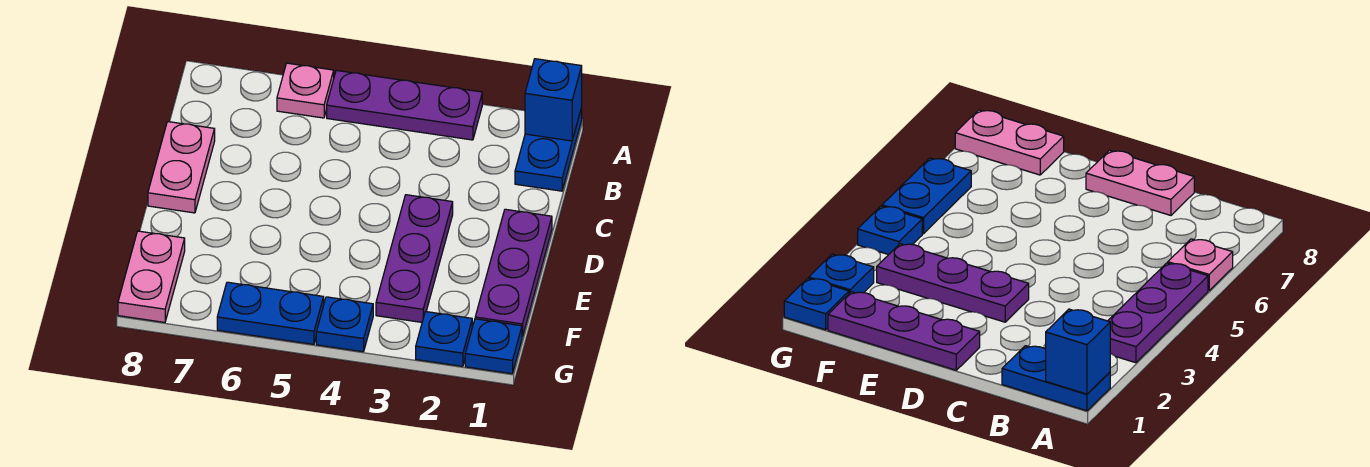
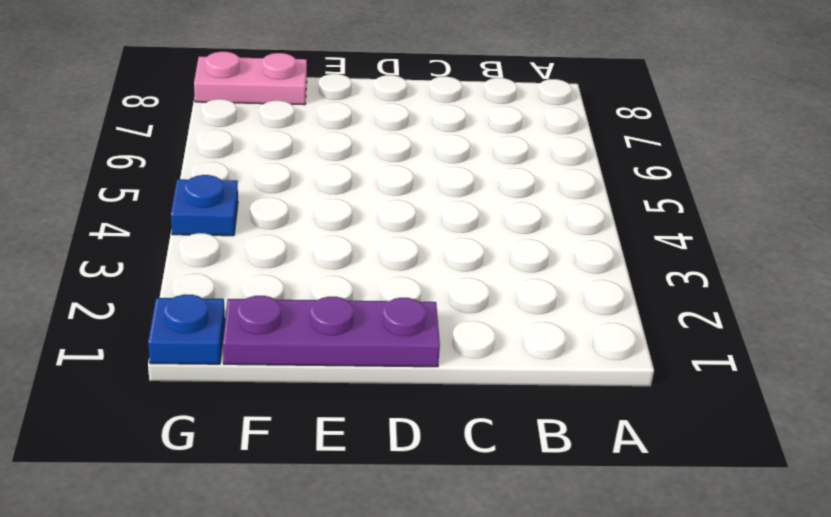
none -> blue plate A1:B1 level 1
none -> purple plate A3:A5 level 1
none -> pink plate A6 level 1

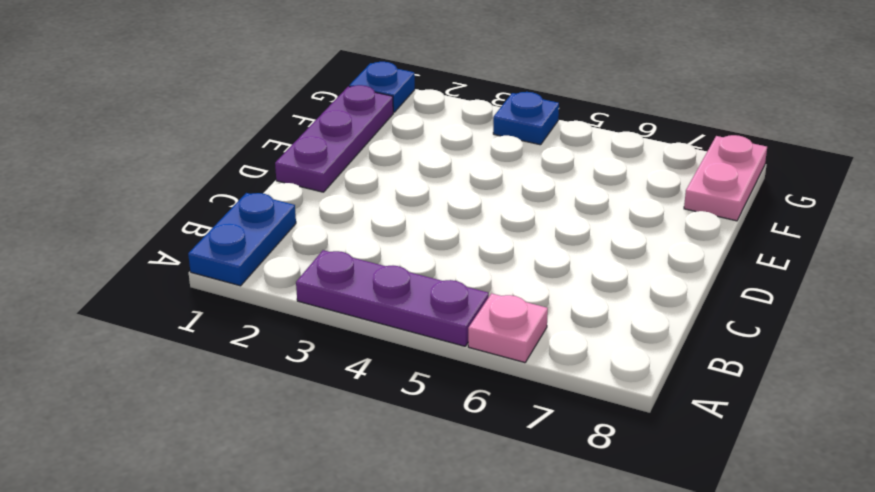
none -> pink plate C8:D8 level 1
none -> purple plate D3:F3 level 1
none -> blue plate G2 level 1

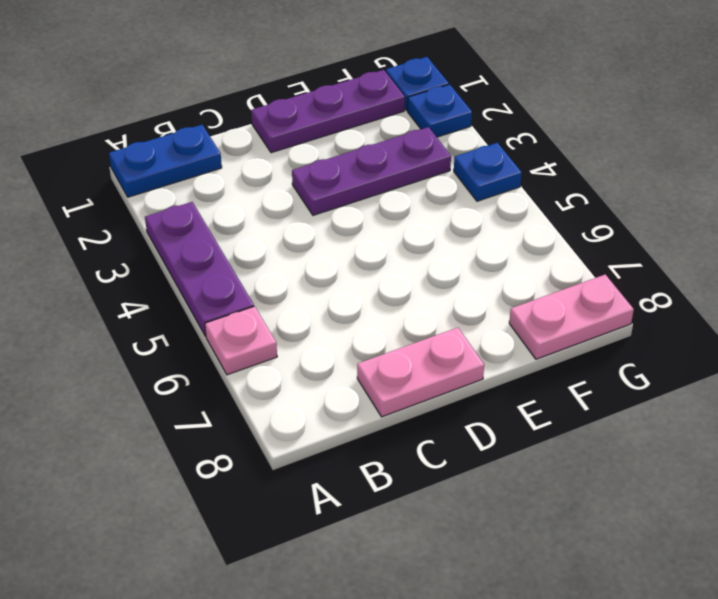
none -> blue plate G5:G6 level 1
none -> blue brick A1 level 2

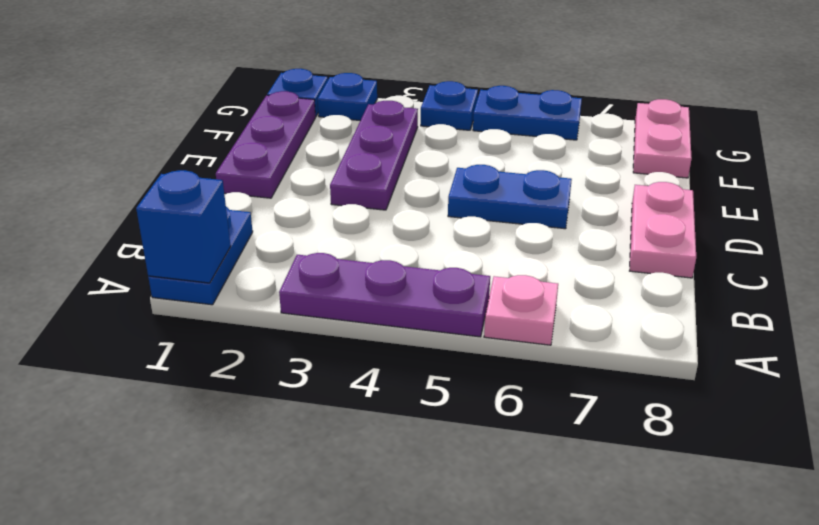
blue plate D5:D6 level 1 -> none

